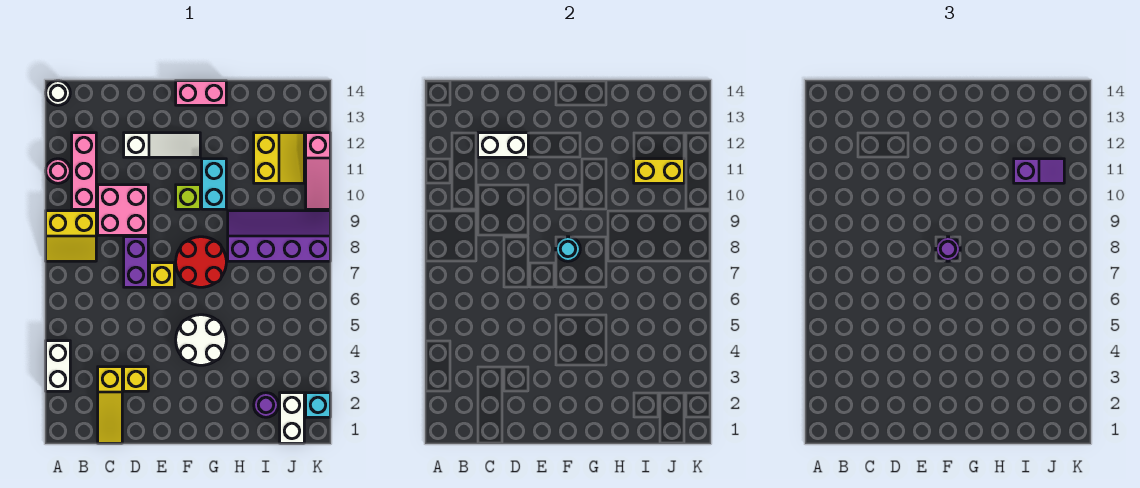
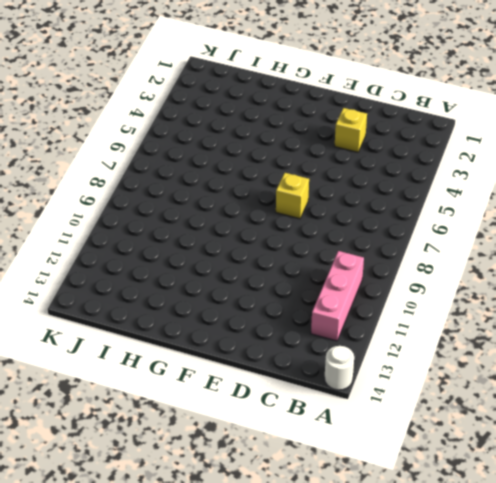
none -> white brick A3:A4 level 1
none -> yellow slope A8:B9 level 1 top 9
none -> pink round brick A11 level 1

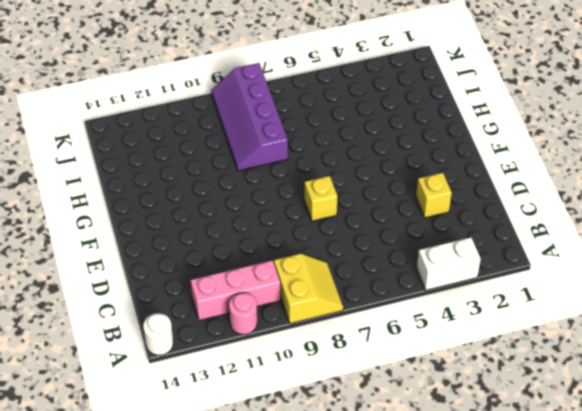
none -> yellow slope C1:C3 level 1 top 3
none -> pink brick C9:D10 level 1
none -> purple brick D7:D8 level 1

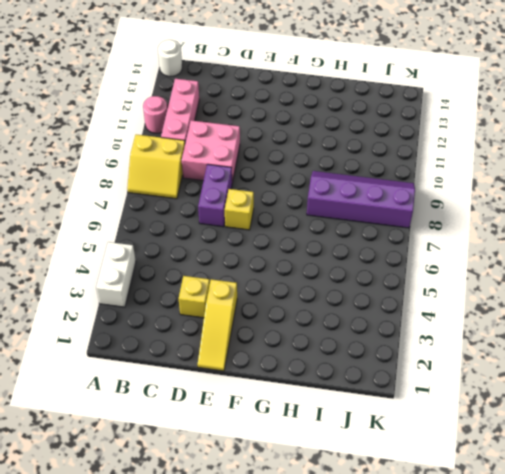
yellow slope E1:E3 level 1 top 3 -> yellow slope C1:C3 level 1 top 3
none -> white slope D12:F12 level 1 top D
none -> white round brick F4:G5 level 1
none -> red round brick F7:G8 level 1

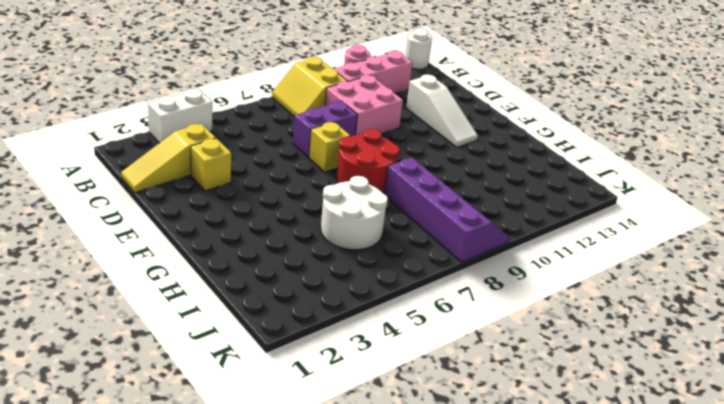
white round brick H5:I6 level 1 -> white round brick F4:G5 level 1
none -> lime brick F10 level 1
none -> pink brick F14:G14 level 1
none -> cyan brick G10:G11 level 1

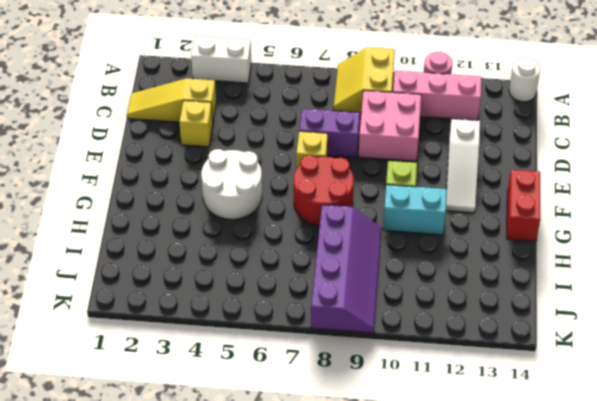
red brick F14:G14 level 1 -> pink brick F14:G14 level 1
none -> purple round brick I2 level 1
none -> yellow slope I11:J12 level 1 top I
none -> white brick J1:J2 level 1

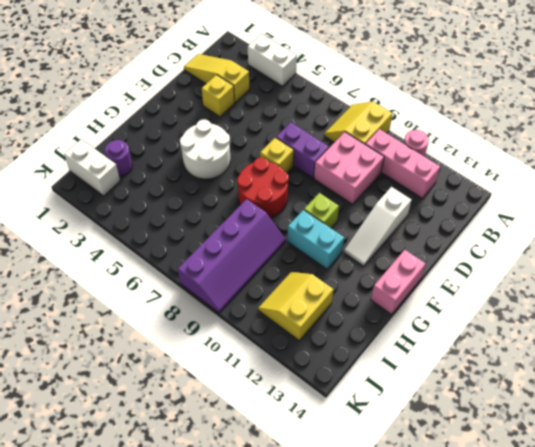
yellow slope I11:J12 level 1 top 12 -> yellow slope I11:J12 level 1 top I
none -> white round brick A14 level 1
none -> cyan brick K2 level 1
none -> pink slope K10:K12 level 1 top 12

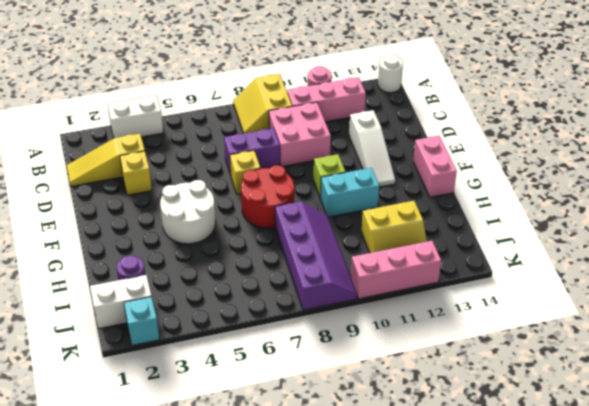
pink brick K10:K12 level 1 -> pink slope K10:K12 level 1 top 12
none -> white brick C12:D12 level 2
none -> cyan round brick F8 level 2
none -> yellow brick I11:J11 level 2

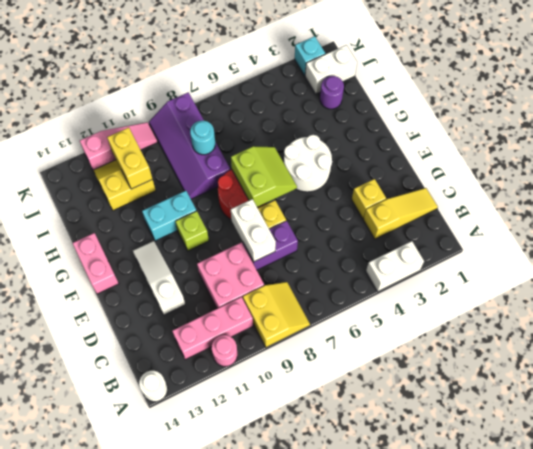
white brick D8:E8 level 2 -> white brick C12:D12 level 2
lime slope F6:G7 level 2 top 7 -> none
cyan round brick I8 level 2 -> cyan round brick F8 level 2
none -> purple round brick F8 level 3
none -> purple slope I11:J11 level 3 top I

